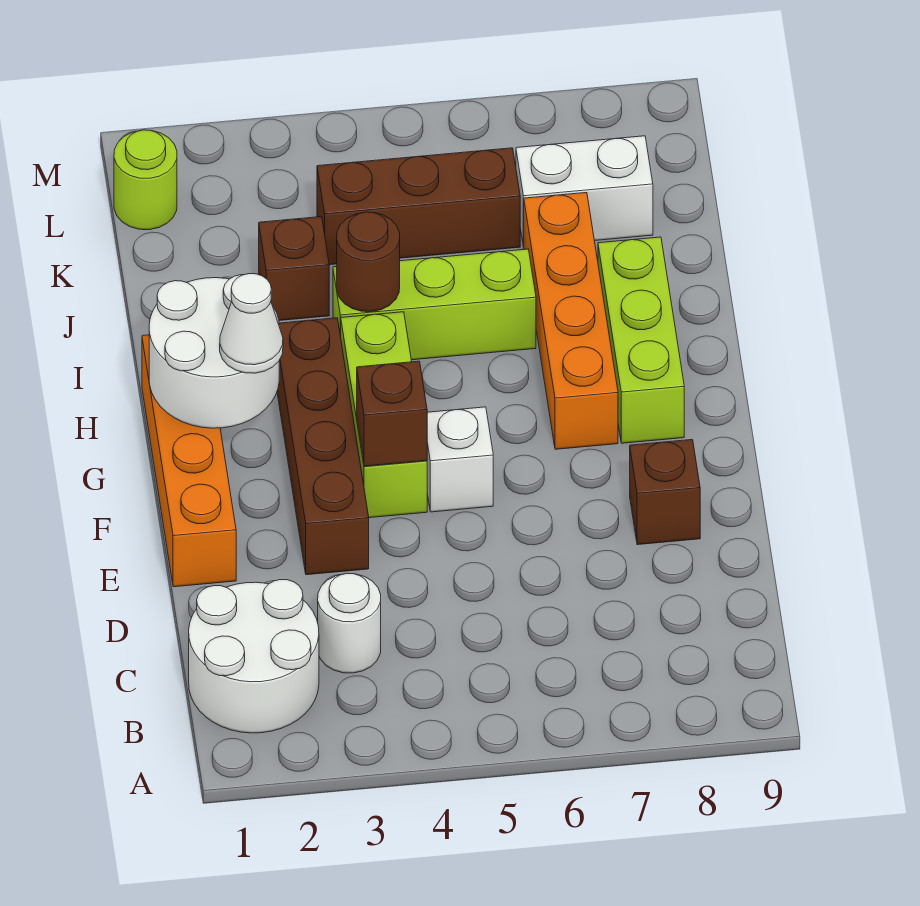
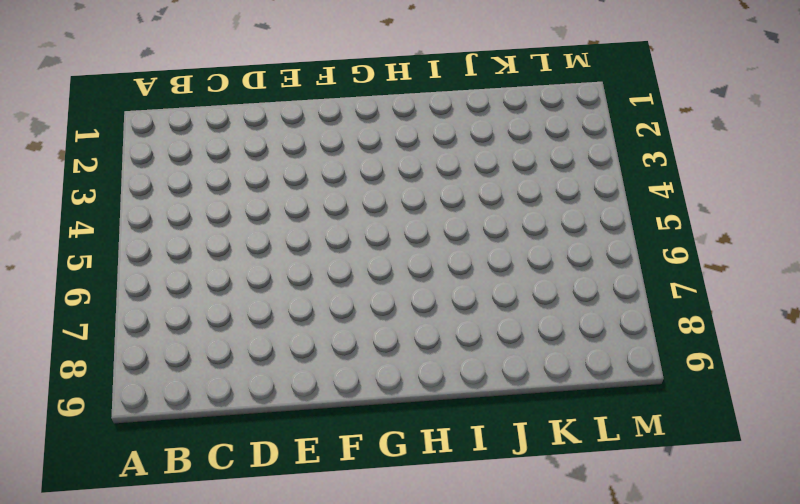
none -> white round brick B1:C2 level 1
none -> white round brick C3 level 1
none -> orange brick E1:H1 level 1

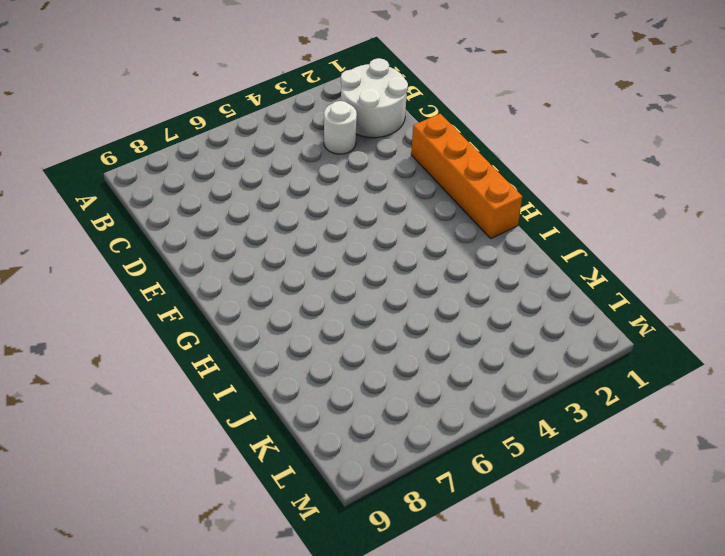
none -> brown brick E3:H3 level 1
none -> brown brick E8 level 1
none -> lime brick F4:H4 level 1

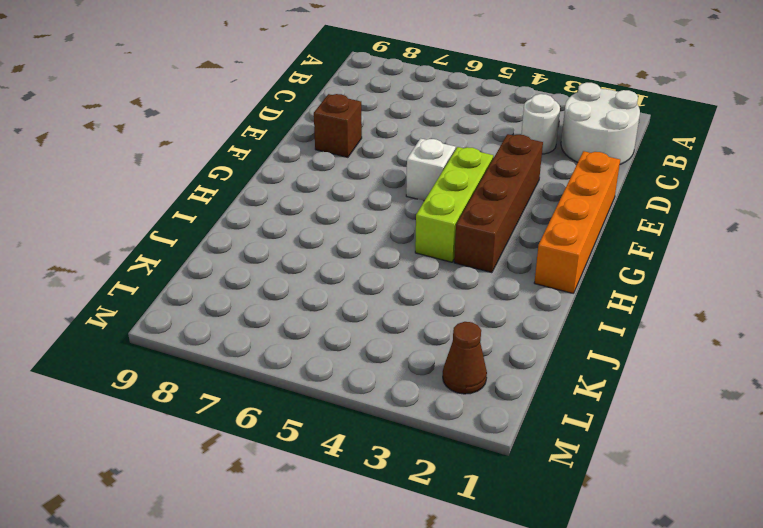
brown cone L2 level 1 -> none
none -> orange brick G7:J7 level 1
none -> lime brick G8:I8 level 1
none -> lime brick I4:I6 level 1

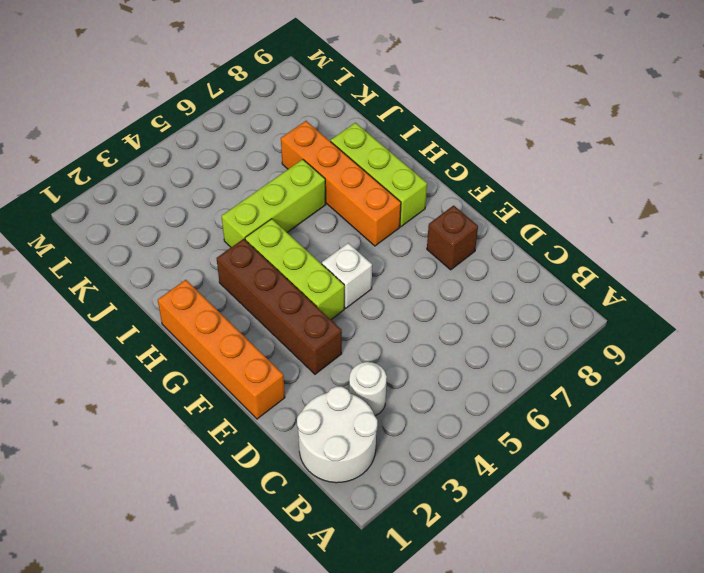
none -> brown brick J3 level 1
none -> brown brick K4:K6 level 1
none -> white brick K7:K8 level 1

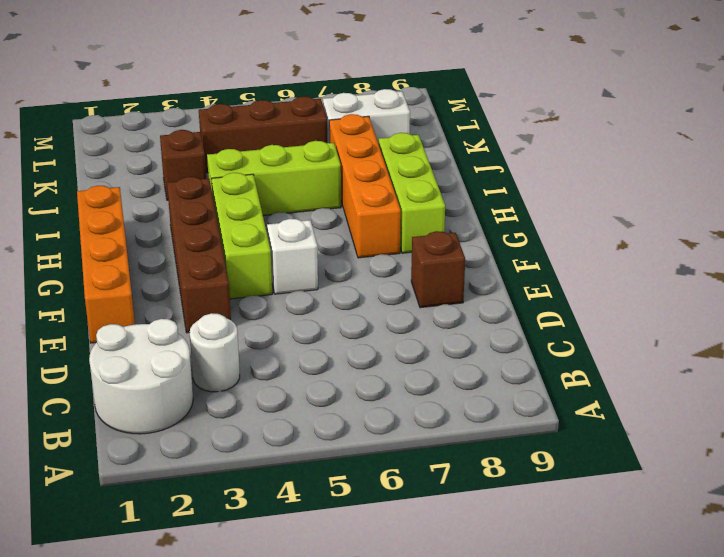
none -> lime round brick L1 level 1
none -> brown brick F4 level 2
none -> white round brick G1:H2 level 2

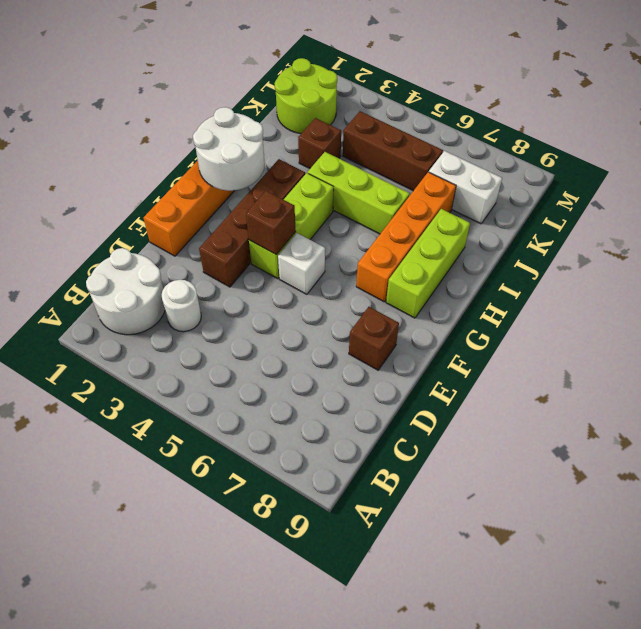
lime round brick K1:L2 level 1 -> lime round brick L1 level 1
none -> brown round brick I4 level 2
none -> white cone G2 level 3

